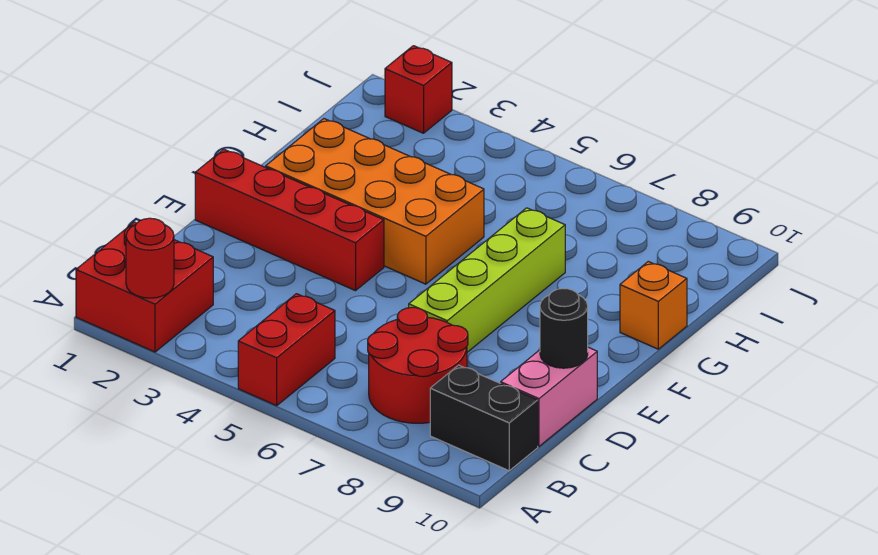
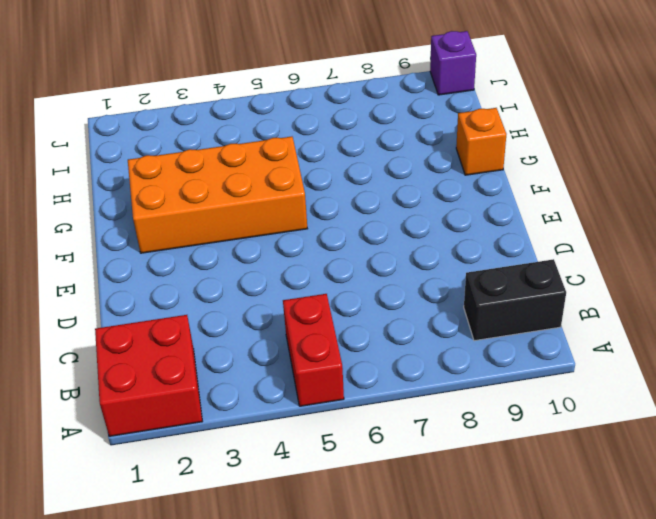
purple brick J10 level 1 -> none
none -> red round brick B7:C8 level 1
none -> pink brick C10:D10 level 1
none -> lime brick D7:G7 level 1

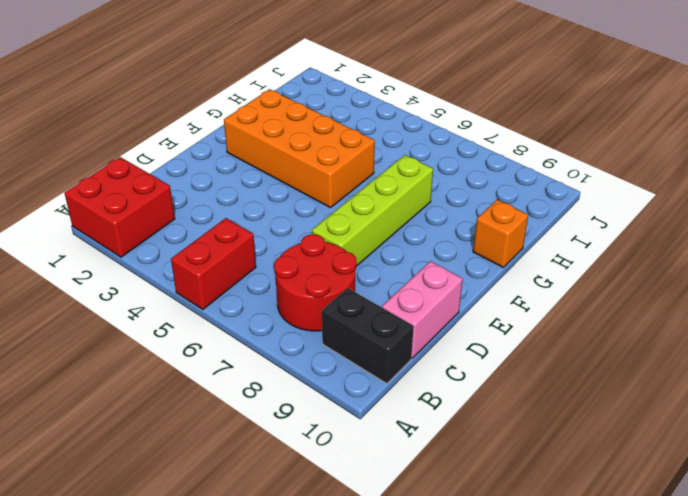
none -> red brick E1:E4 level 1
none -> red brick J2 level 1
none -> red round brick A2 level 2

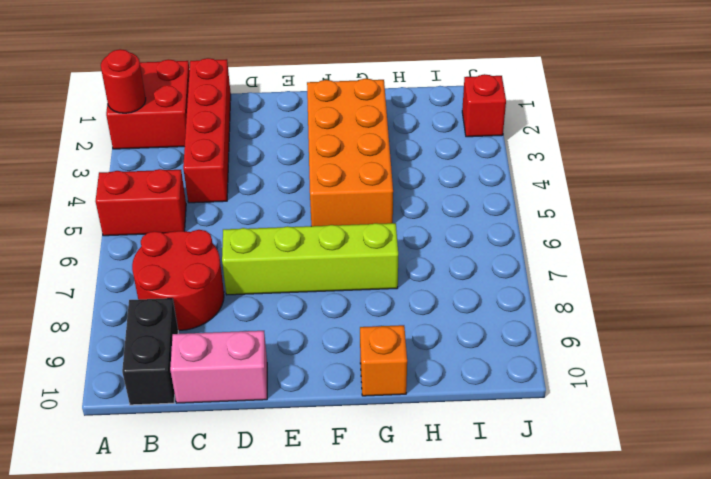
red brick C1:C4 level 1 -> red brick E1:E4 level 1
none -> black round brick D10 level 2

